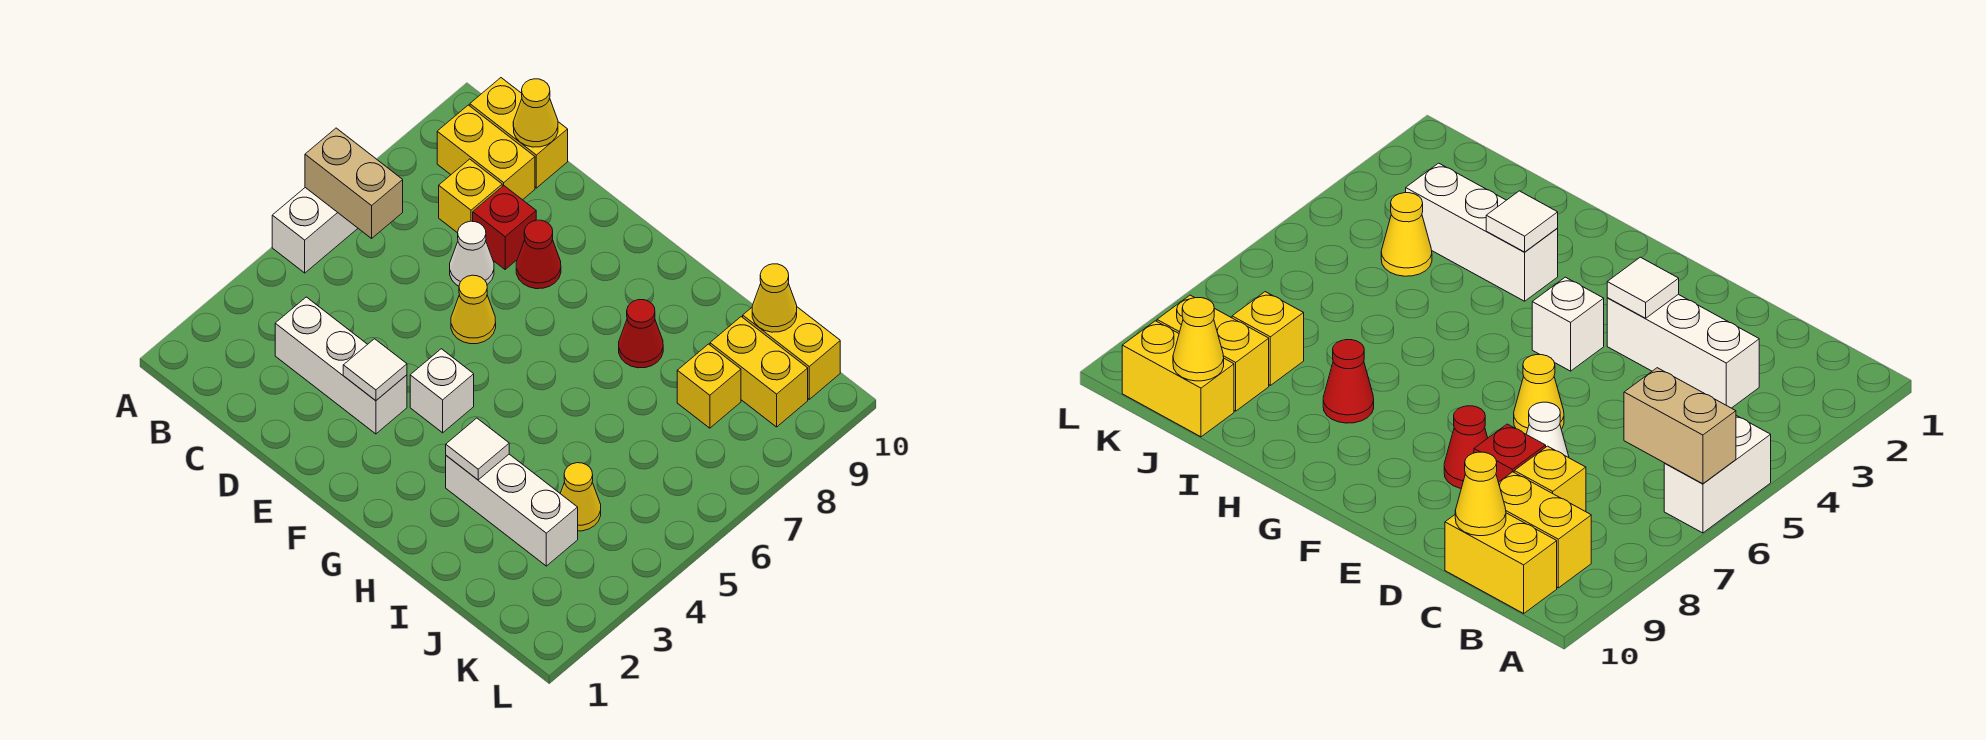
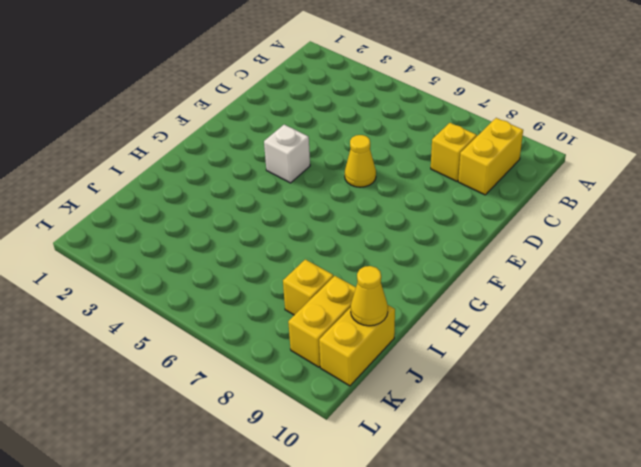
none -> white brick A5:A6 level 1
none -> yellow brick B10:C10 level 1
none -> white brick C3:E3 level 1

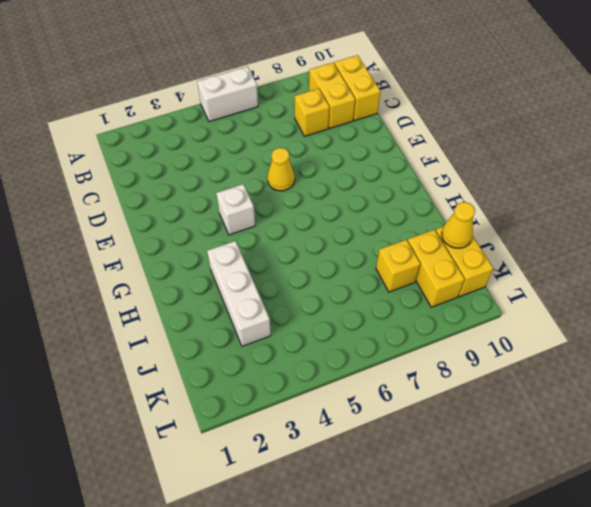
none -> white brick C3:E3 level 1
none -> white cone D7 level 1
none -> red brick D8 level 1

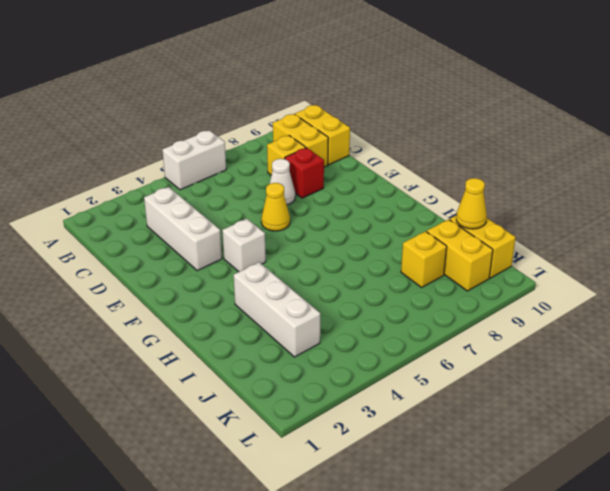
none -> red cone E8 level 1
none -> red cone H8 level 1
none -> yellow cone J4 level 1

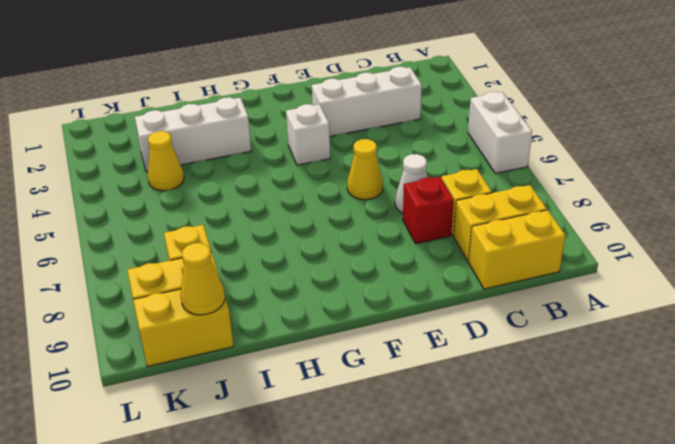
none -> red cone E8 level 1
none -> red cone H8 level 1
none -> tan brick A6:B6 level 2

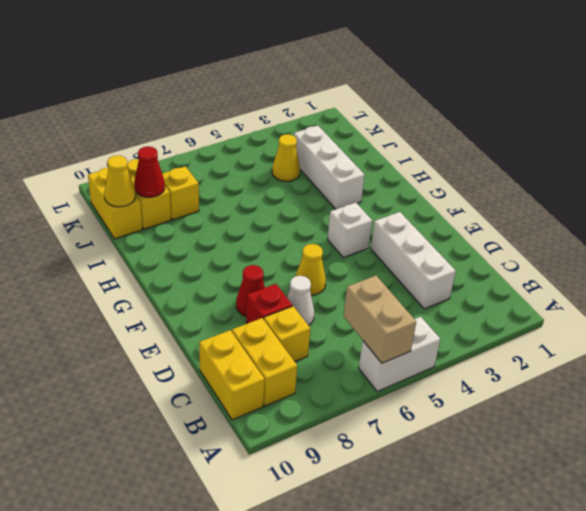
red cone J9 level 2 -> red cone H8 level 1
none -> yellow cone C10 level 2
none -> white tile E3 level 2
none -> white tile H3 level 2

